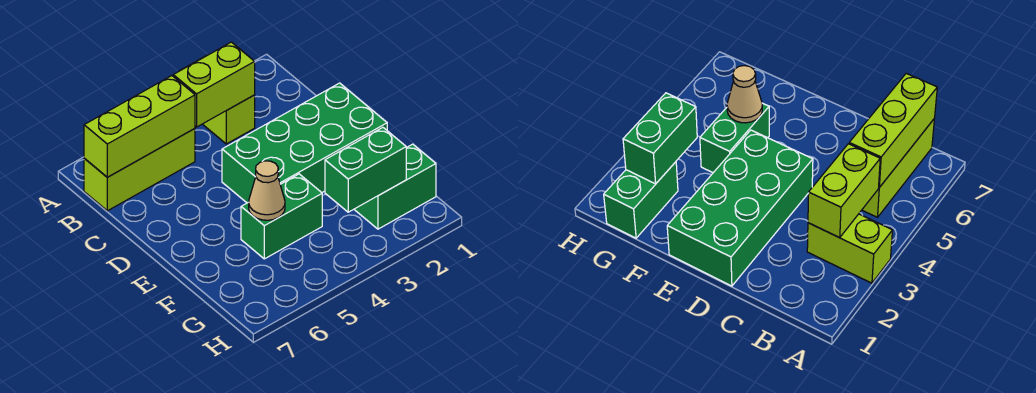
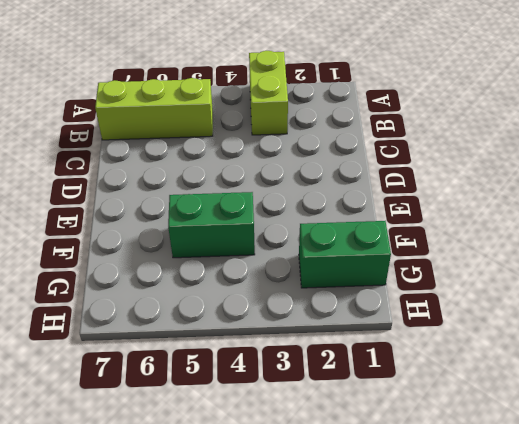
none -> green brick D1:E4 level 1
none -> lime brick B3:B4 level 2

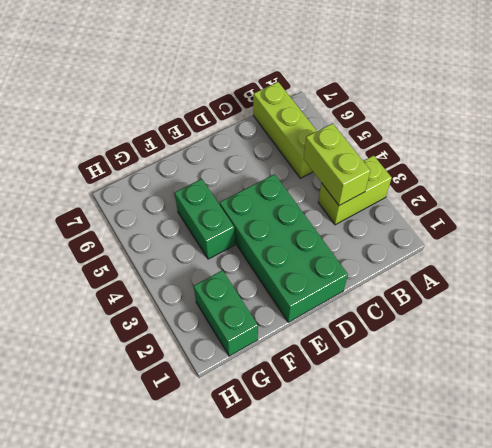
none -> lime brick B5:B7 level 2
none -> tan cone F5 level 2

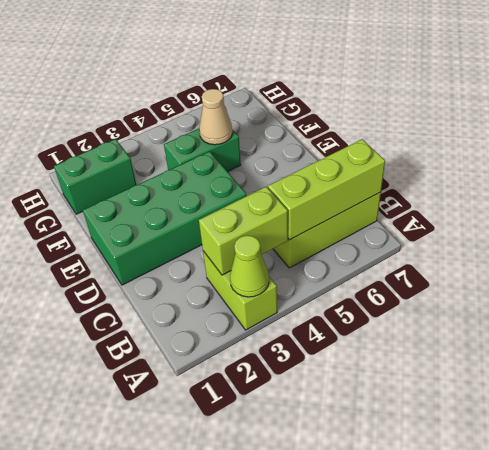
lime cone A3 level 2 -> none
none -> green brick G2:G3 level 2

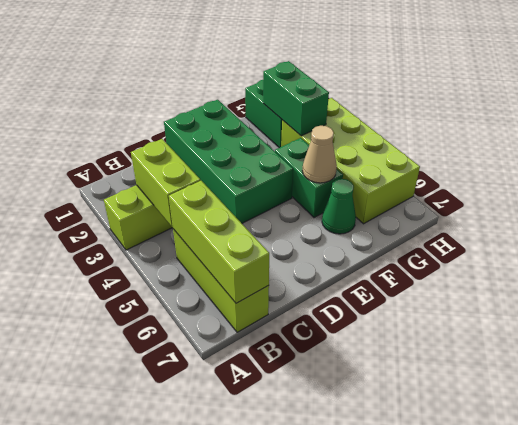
green cone F6 level 1 -> none
lime brick G3:H6 level 1 -> none

